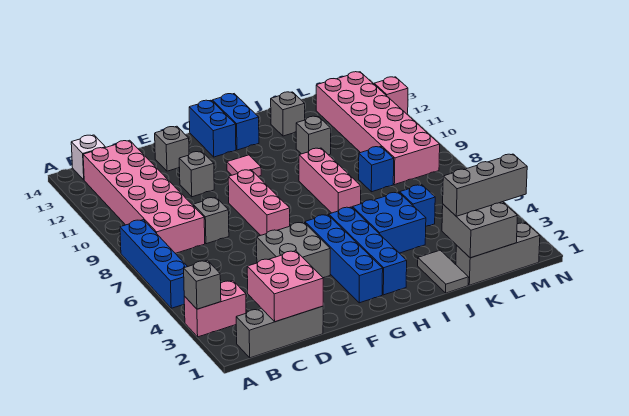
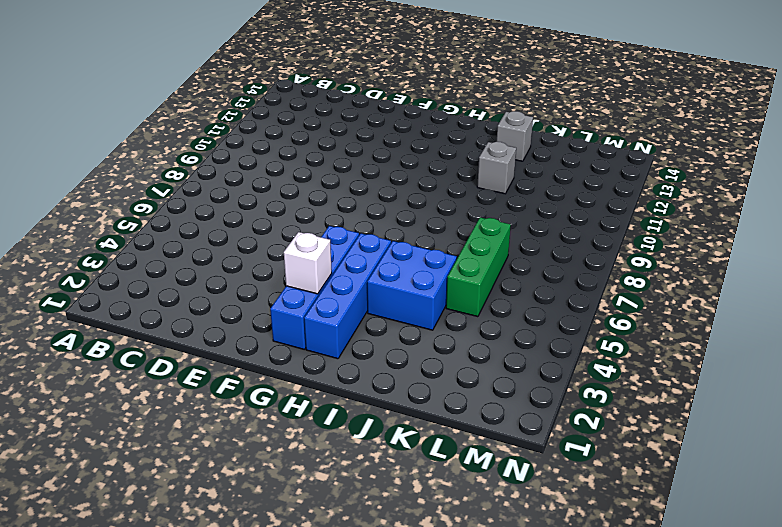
white brick G3 level 2 -> white brick B14 level 1
green brick K5:K7 level 1 -> blue brick K5 level 1
none -> pink brick A3:B3 level 1
none -> blue brick A5:A8 level 1
none -> grey brick B1:D1 level 1

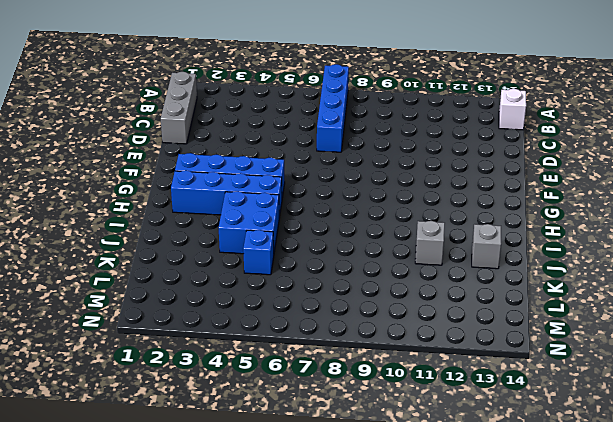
blue brick A7:D7 level 1 -> blue brick A5:A8 level 1
none -> pink brick A3:B3 level 1
none -> pink brick B8:C13 level 1
none -> grey brick D8 level 1

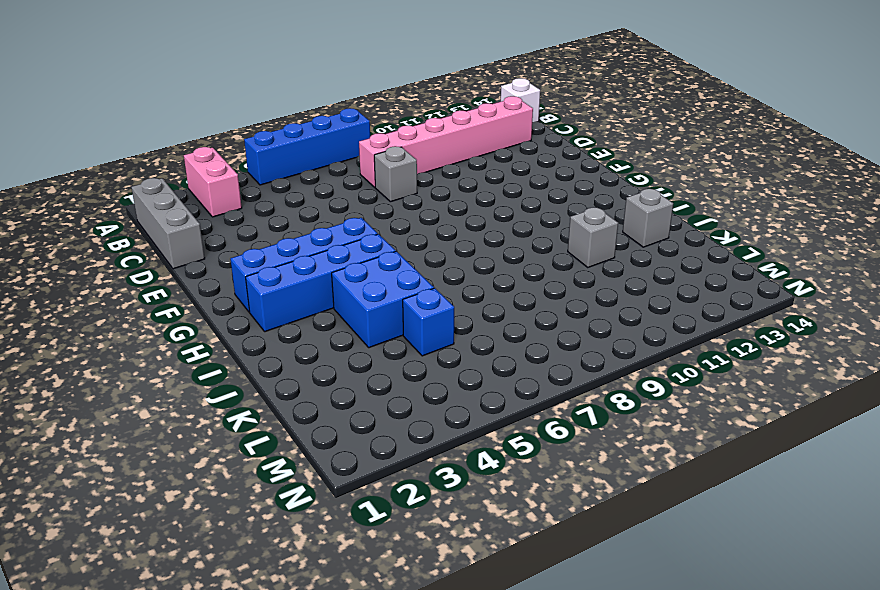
pink brick C8:C13 level 1 -> pink brick B8:C13 level 1
none -> grey brick E4:F5 level 1
none -> grey brick E11 level 1
none -> grey brick E13 level 1

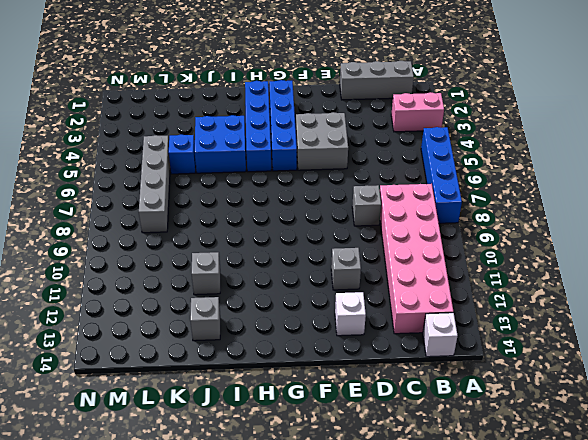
white brick E13 level 1 -> grey brick E13 level 1
grey brick L5:L8 level 1 -> pink brick L8:M13 level 1
none -> pink brick F7:F9 level 1
none -> pink tile G11 level 1
none -> blue brick G13:G14 level 1

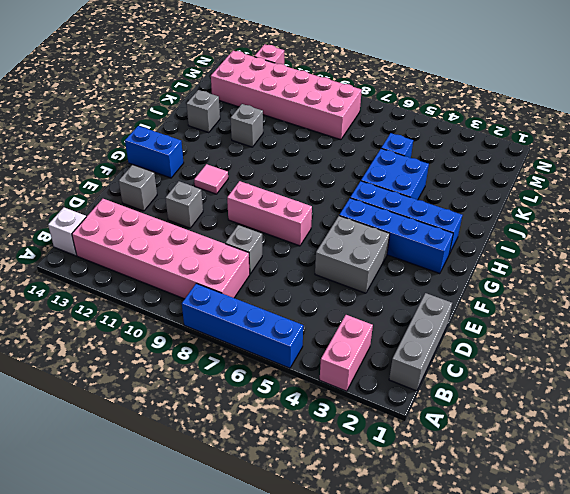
none -> blue brick H13:H14 level 1
none -> pink brick I7:I9 level 1
none -> grey tile J1:J2 level 1

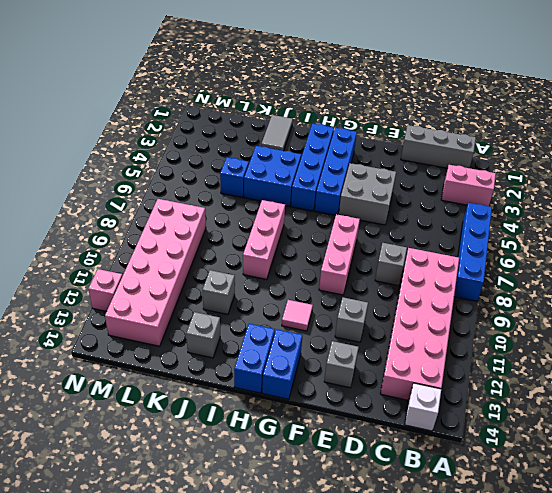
none -> grey brick K1:M1 level 1
none -> blue brick K8 level 1
none -> grey brick A3 level 2

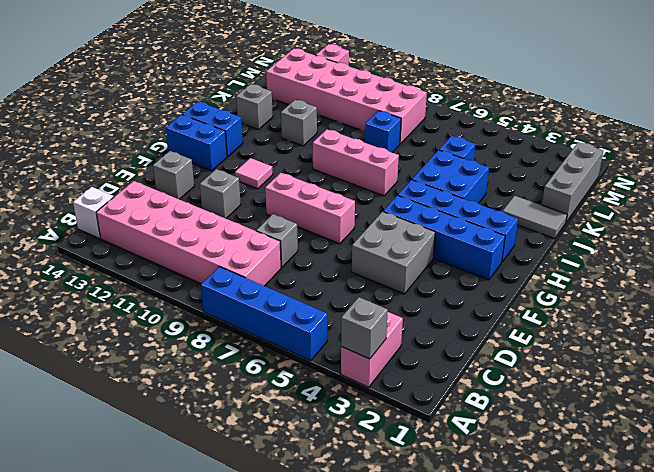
none -> grey brick B1:D1 level 1
none -> pink brick C1:D2 level 2
none -> grey brick K1:L2 level 2

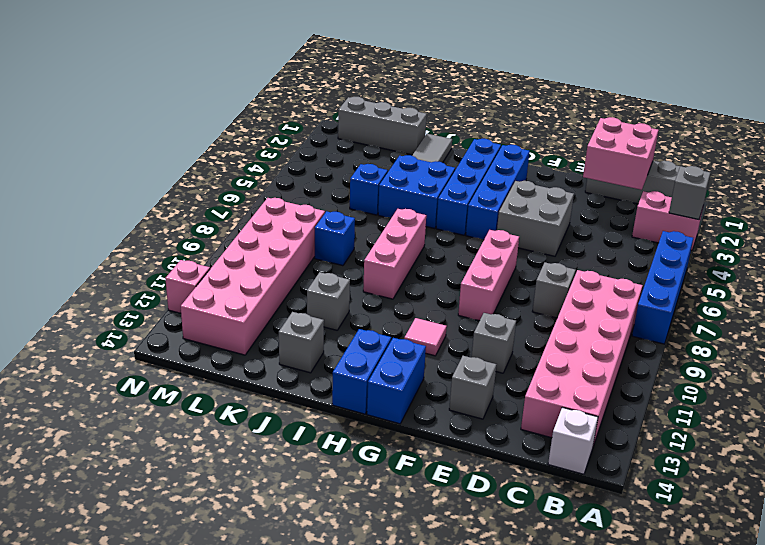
none -> grey brick K1:L2 level 2
none -> grey brick K2:M2 level 3

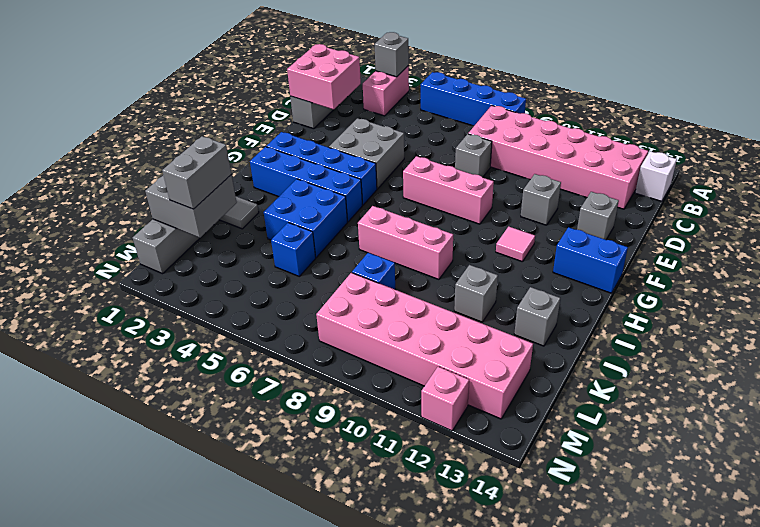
grey brick K2:L2 level 3 -> grey brick K2:M2 level 3
none -> blue brick H13:H14 level 1

